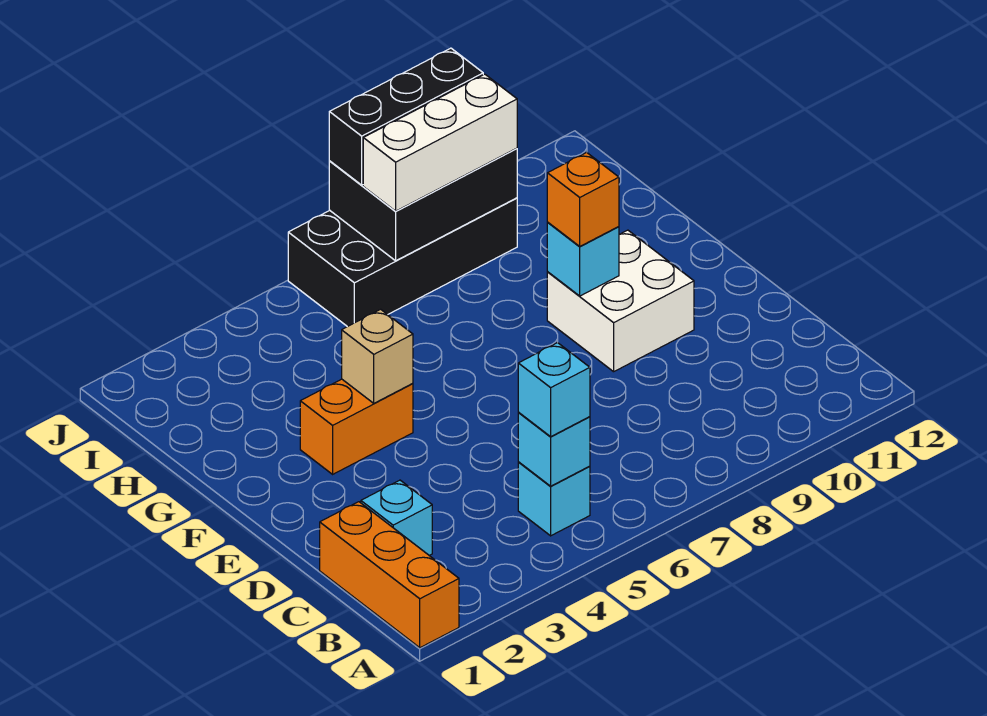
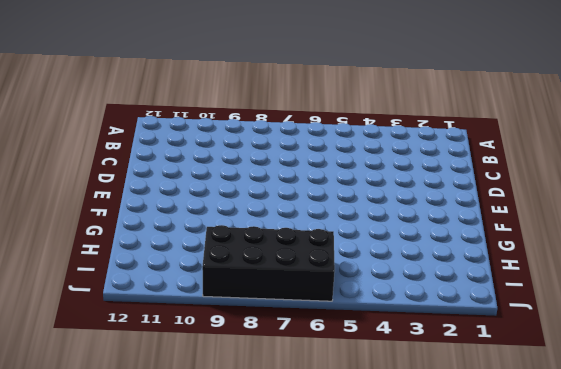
none -> orange brick A1:C1 level 1
none -> cyan brick B5 level 1
none -> cyan brick C2 level 1

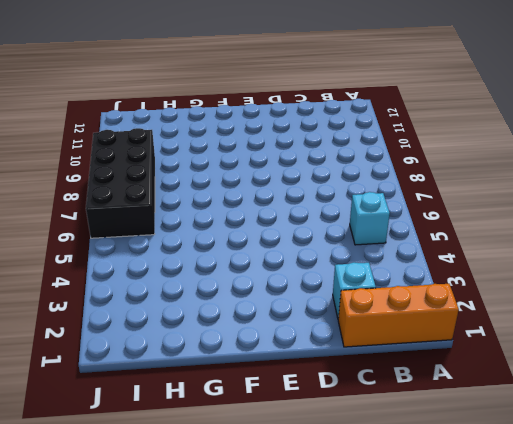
none -> white brick E9:F10 level 1
none -> orange brick F3:F4 level 1
none -> cyan brick B5 level 2

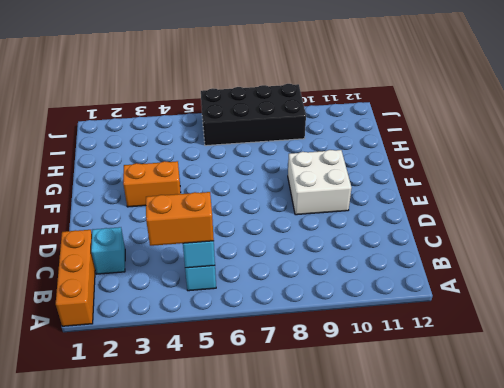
orange brick B4:B5 level 3 -> cyan brick B5 level 3
none -> tan brick F4 level 2
none -> cyan brick F9 level 2
none -> black brick I7:J9 level 2

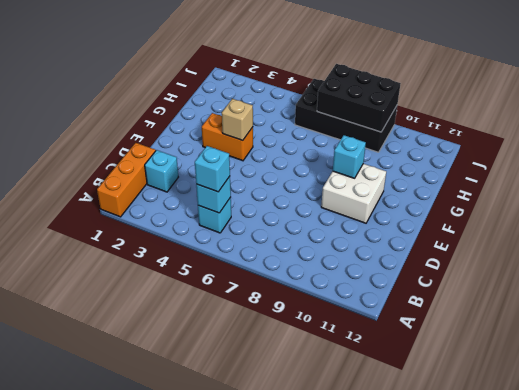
none -> orange brick F9 level 3
none -> white brick I7:I9 level 3
none -> black brick J7:J9 level 3

